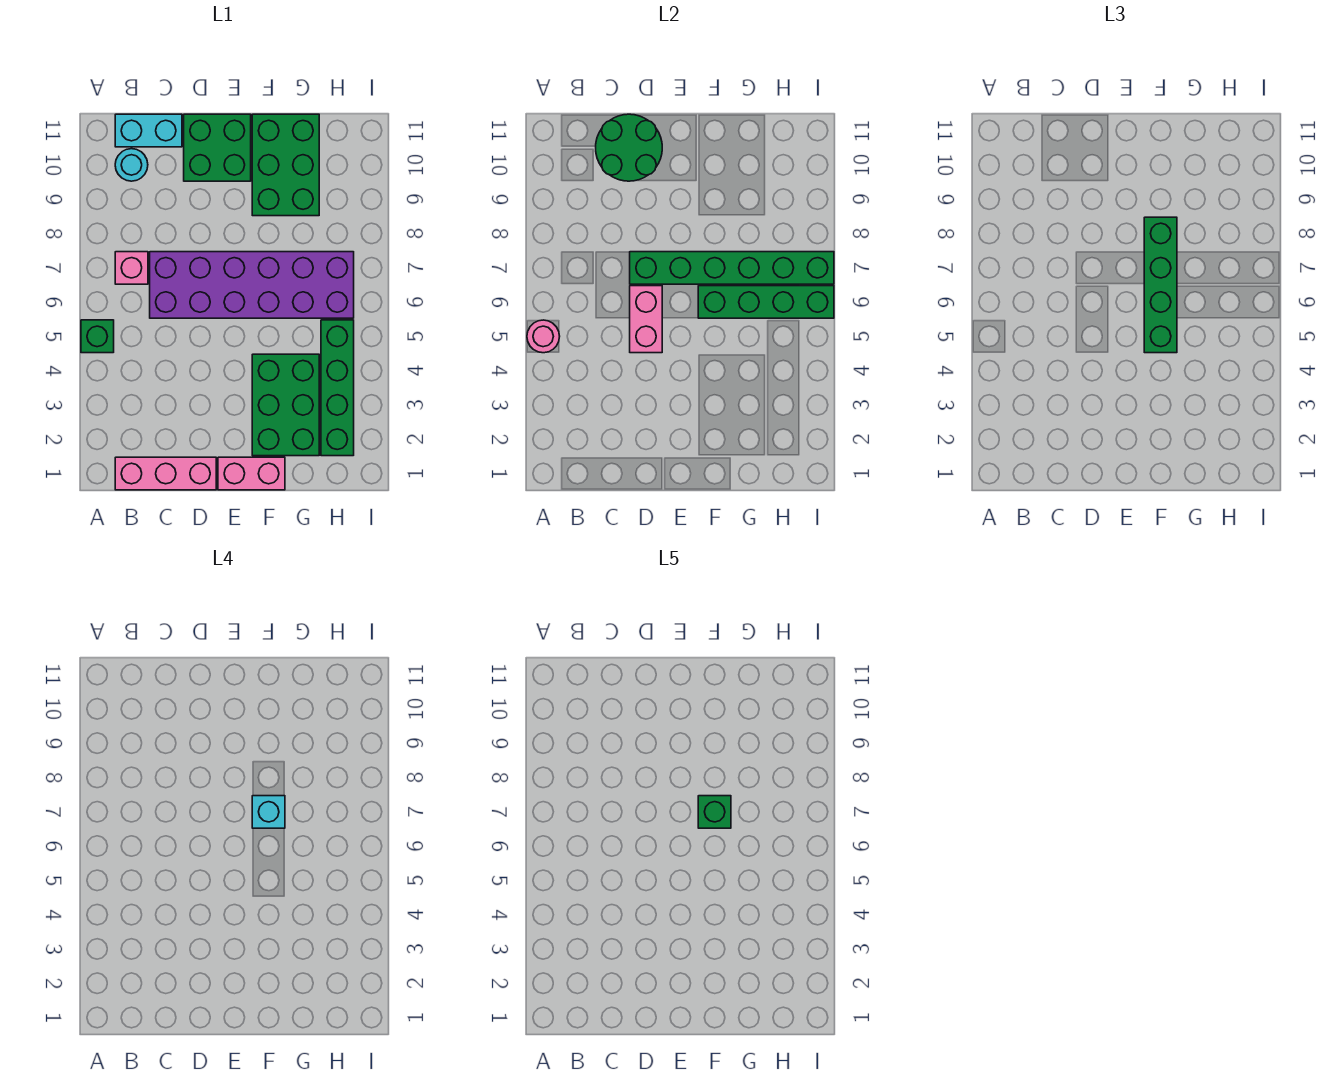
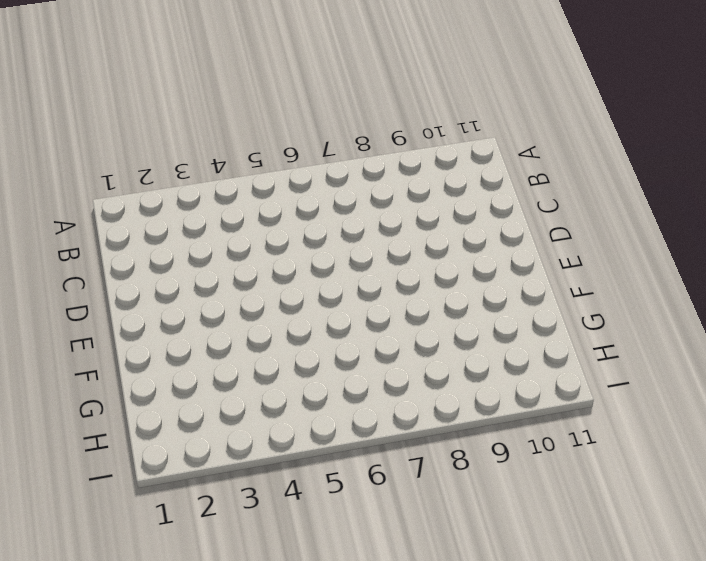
none -> green brick A5 level 1
none -> pink brick B1:D1 level 1
none -> pink brick B7 level 1

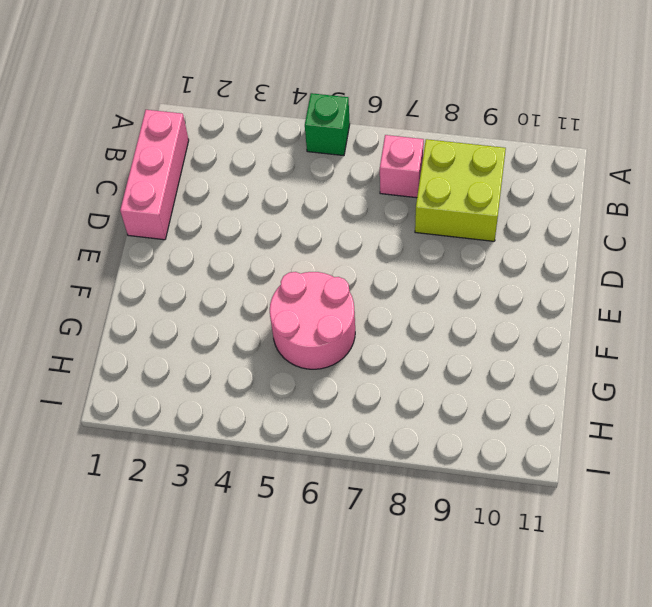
lime brick B8:C9 level 1 -> none
pink round brick F5:G6 level 1 -> purple brick C6:H7 level 1
none -> cyan round brick B10 level 1
none -> cyan brick B11:C11 level 1
none -> green brick D10:E11 level 1

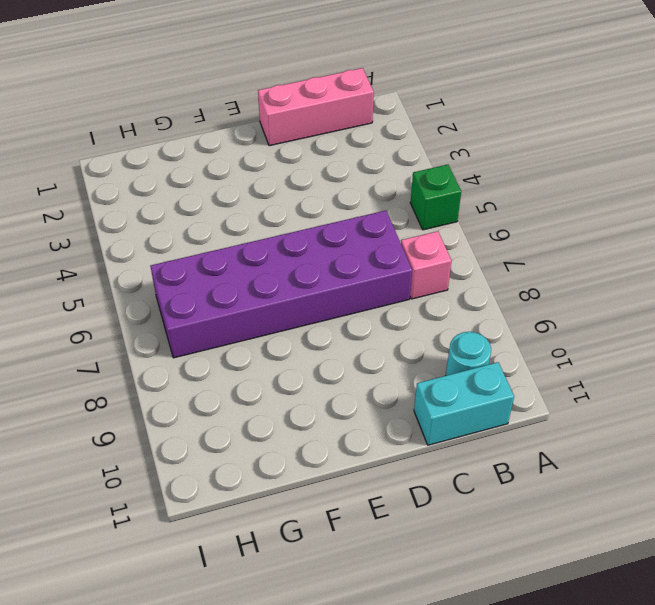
none -> green brick D10:E11 level 1
none -> pink brick E1:F1 level 1
none -> green brick F2:G4 level 1

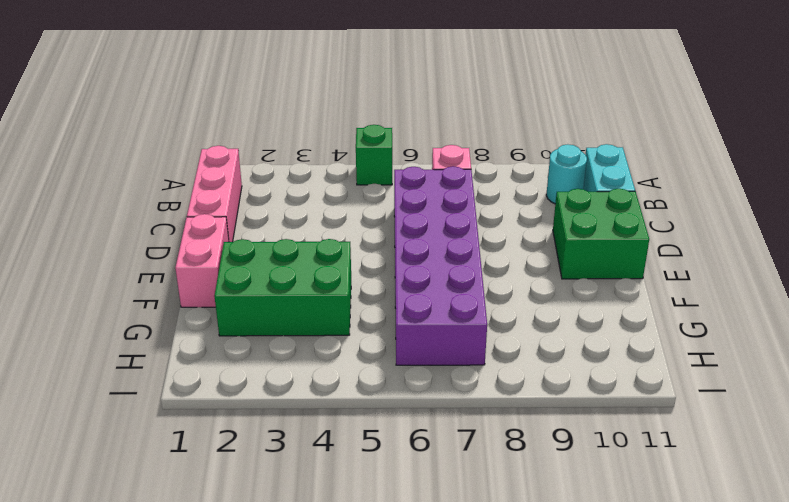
none -> green brick F9:G11 level 1
none -> green brick H2:H5 level 1
none -> pink round brick A5 level 2

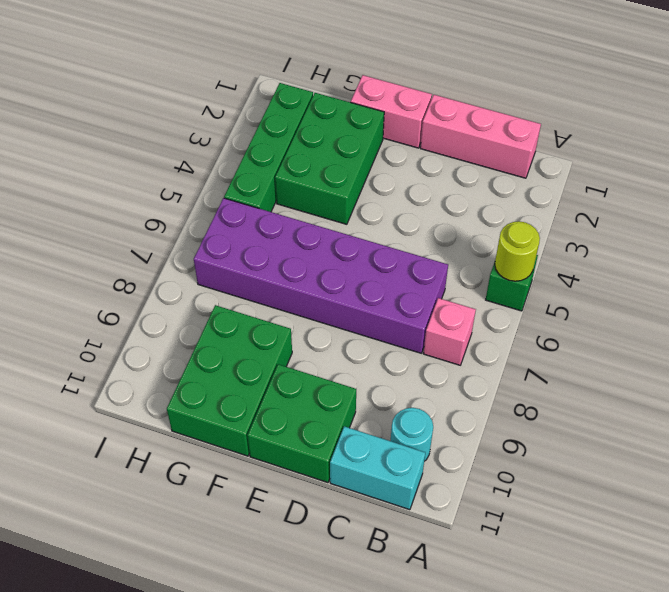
lime round brick A5 level 2 -> pink round brick A5 level 2
none -> green round brick C10:D11 level 2
none -> pink brick D5:D6 level 2
none -> green brick D7:I7 level 2

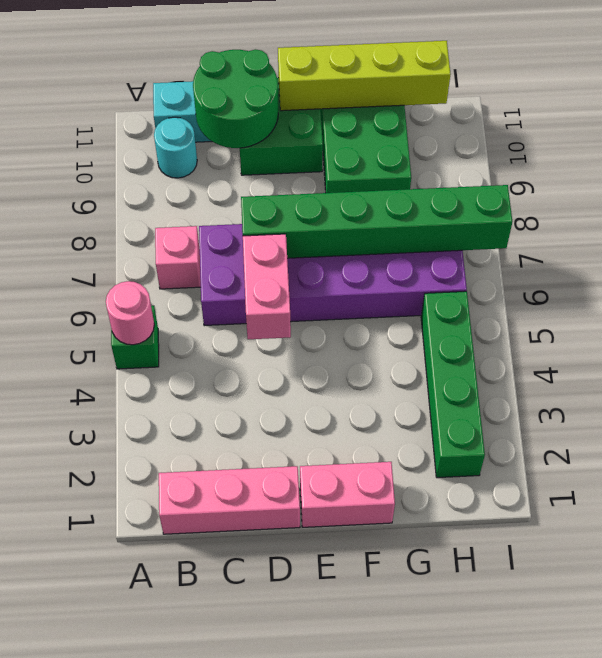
lime brick E11:H11 level 2 -> none
none -> green brick F2:G4 level 1
none -> green brick F6:I6 level 2
none -> green brick F5:F8 level 3

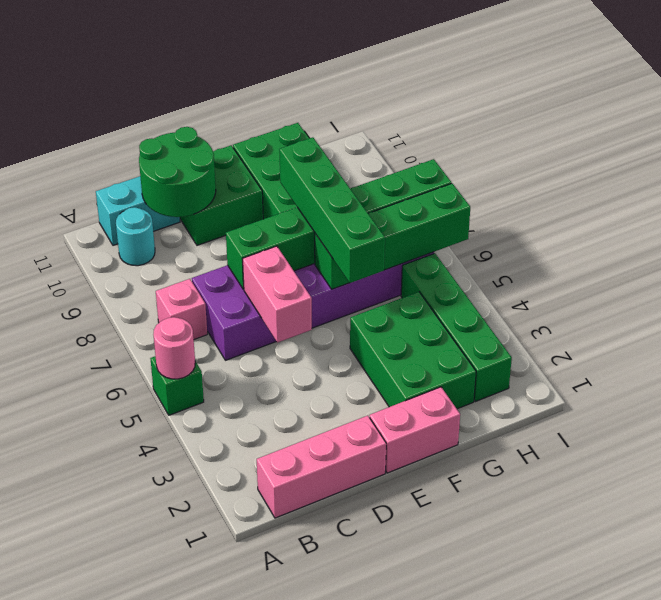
none -> cyan brick F7 level 4
none -> green brick F7 level 5

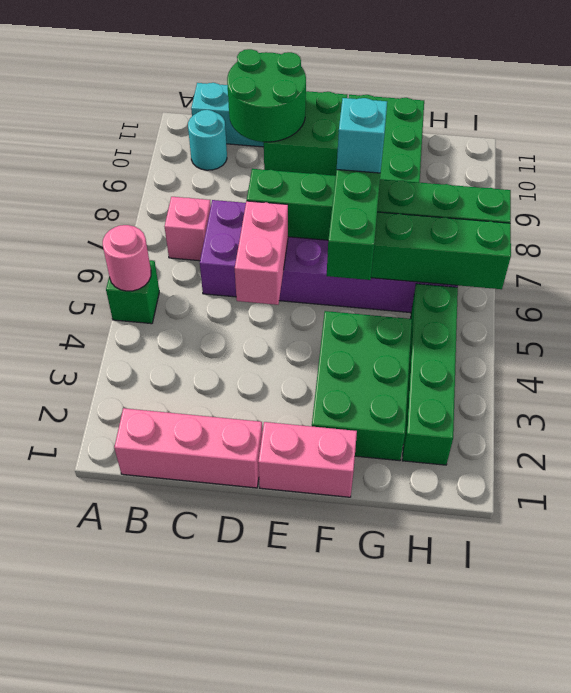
none -> green brick F7 level 5

